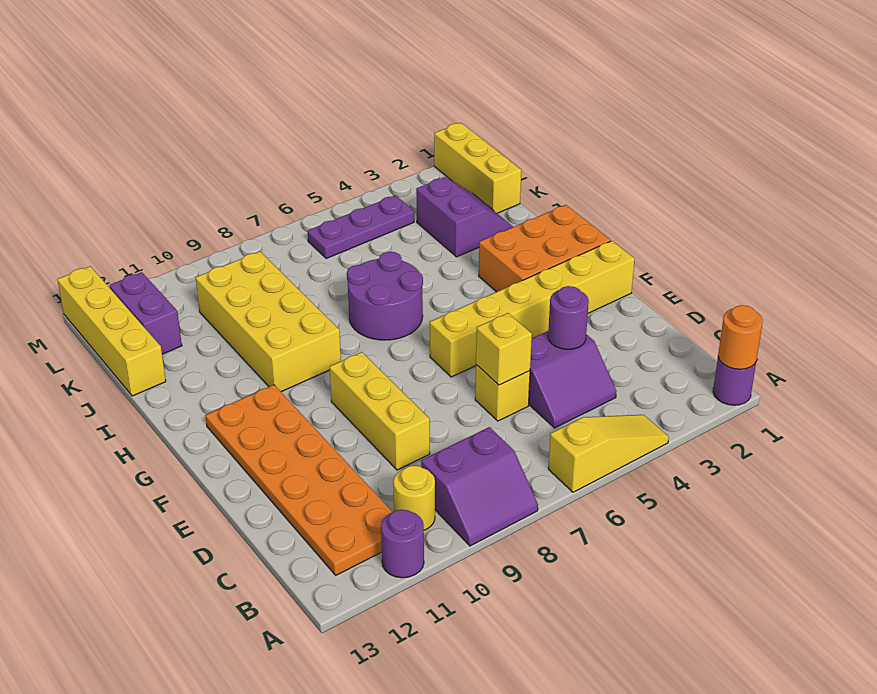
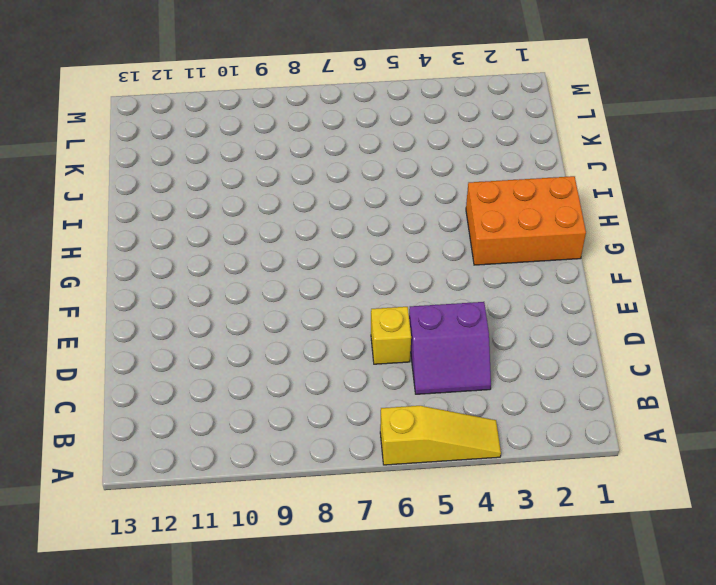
none -> purple round brick A1 level 1
none -> purple slope A8:B9 level 1 top B
none -> purple round brick A11 level 1

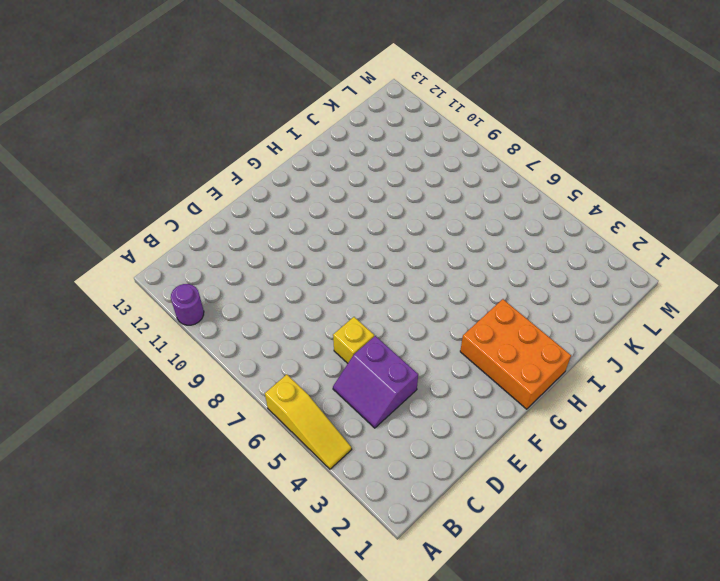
none -> purple round brick A1 level 1
none -> purple slope A8:B9 level 1 top B
none -> yellow round brick B10 level 1

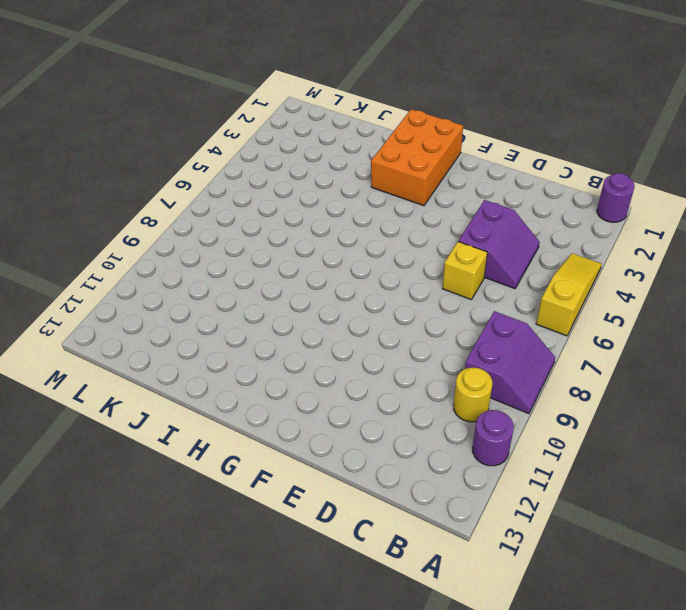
none -> orange plate B11:G12 level 1
none -> yellow brick D9:F9 level 1
none -> yellow brick F1:F6 level 1

